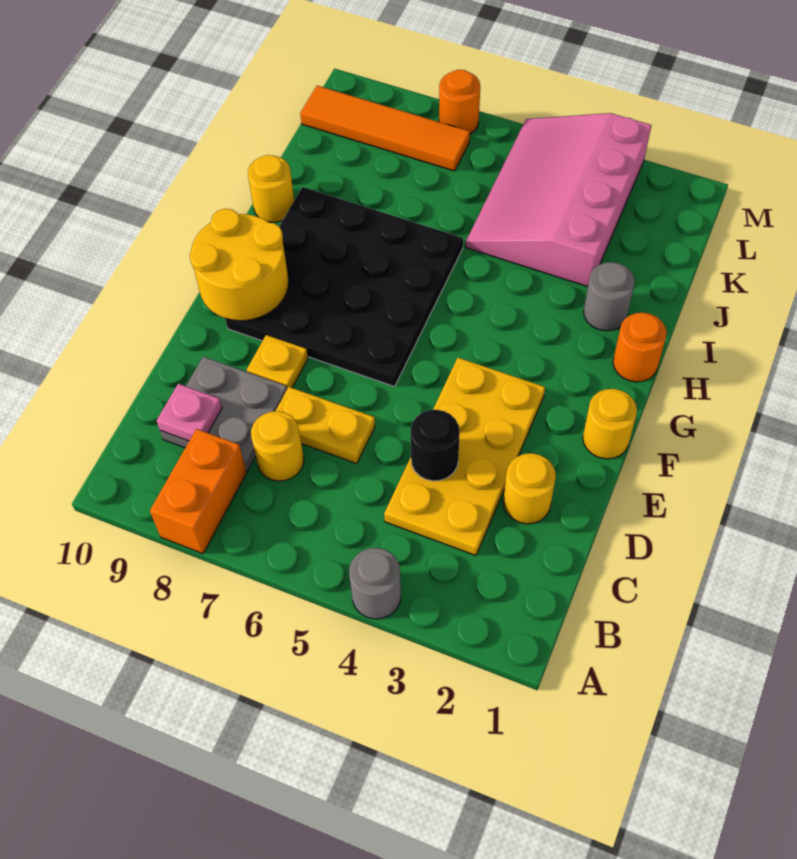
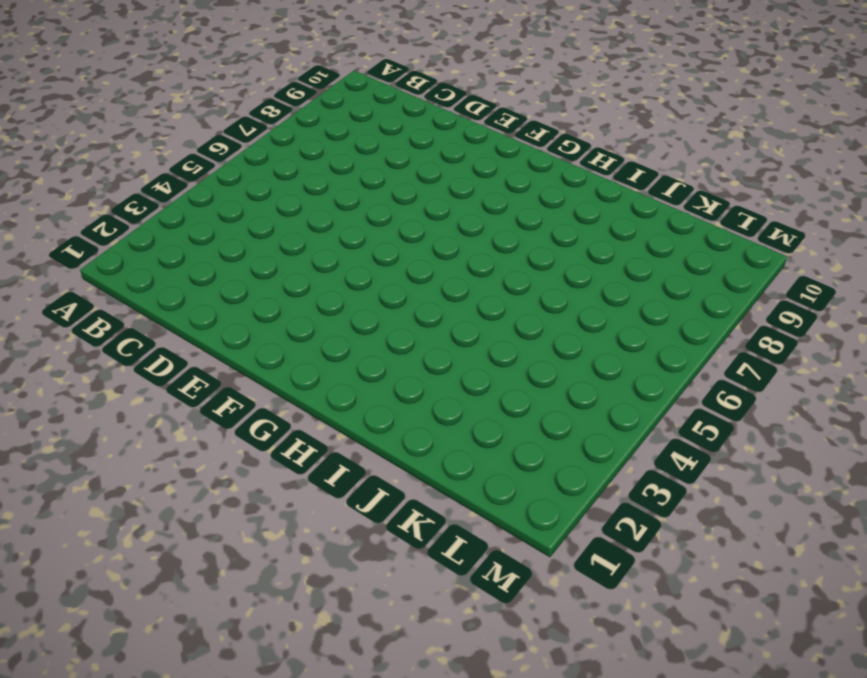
none -> grey round brick A4 level 1
none -> orange brick A8:B8 level 1
none -> yellow plate C3:F4 level 1

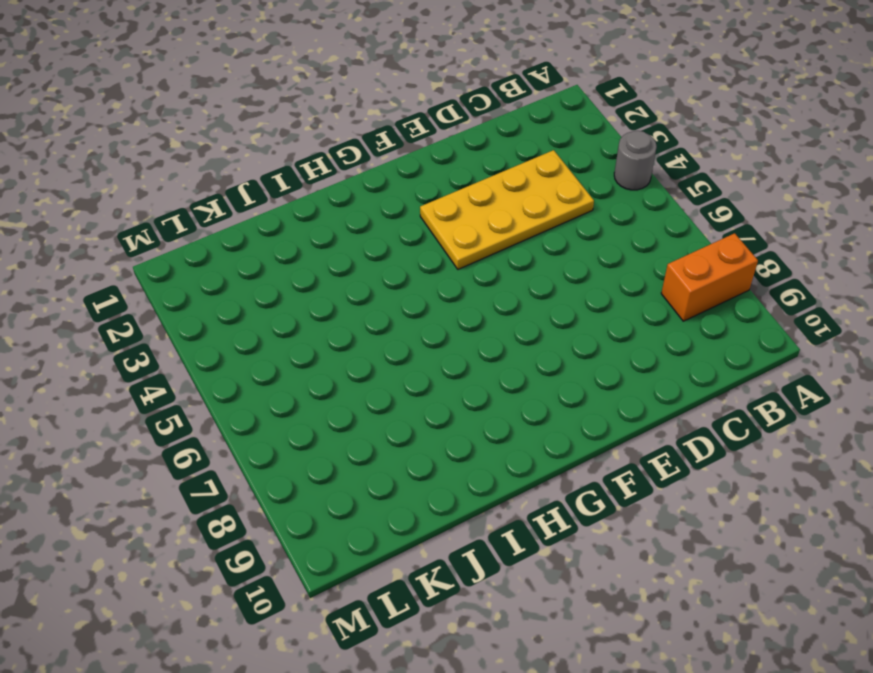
none -> yellow round brick C7 level 1
none -> grey plate C8:D9 level 1
none -> yellow round brick D2 level 1

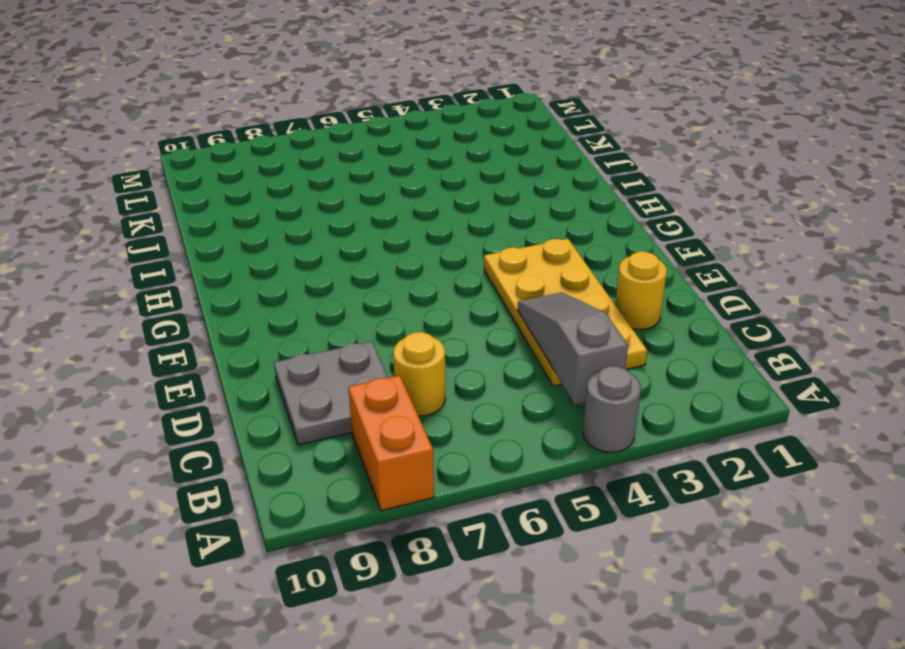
grey slope B4:D4 level 2 top B -> black round brick D4 level 2
none -> yellow plate D6:D7 level 1
none -> yellow plate E8 level 1
none -> yellow round brick F1 level 1

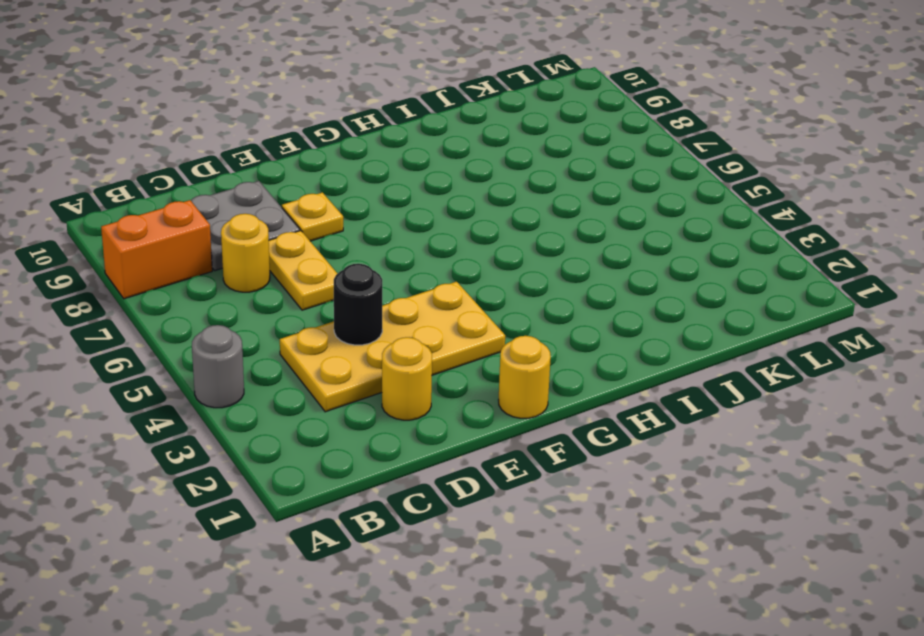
none -> black plate F6:I9 level 1
none -> orange round brick H1 level 1
none -> grey round brick I2 level 1

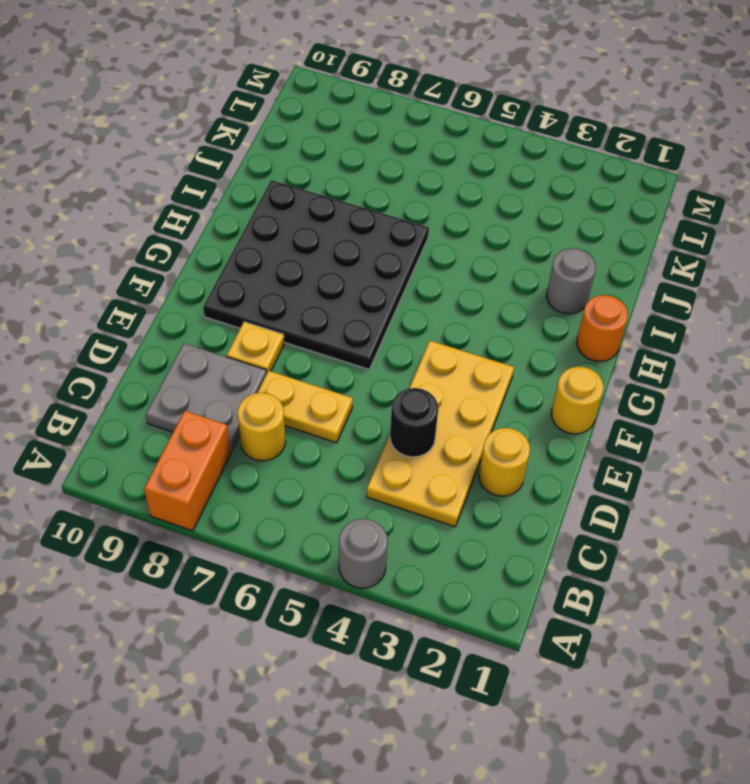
none -> yellow round brick I10 level 1
none -> pink slope J3:M5 level 1 top 3
none -> orange tile L7:L10 level 1

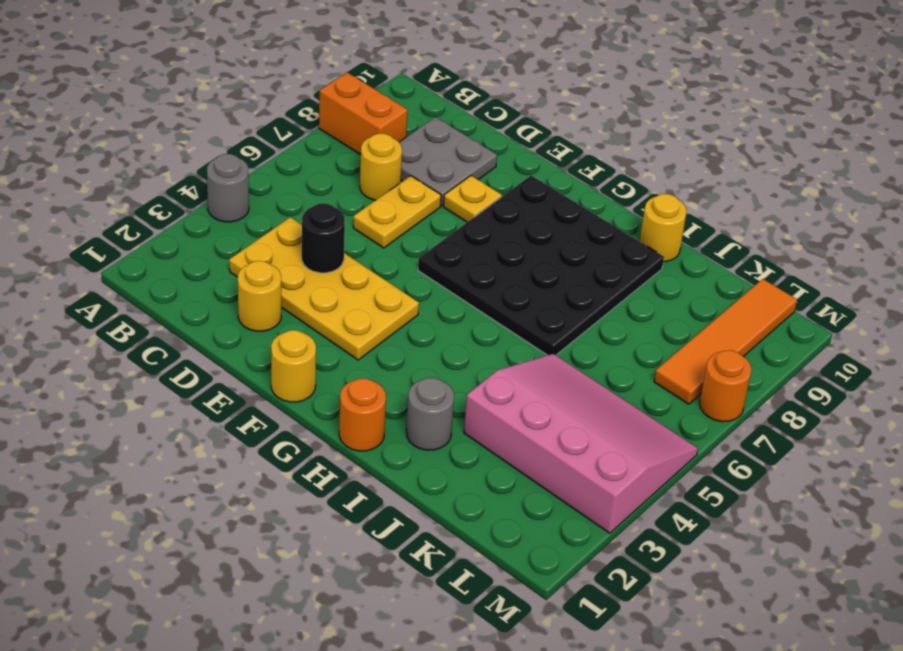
none -> pink plate C9 level 2
none -> yellow round brick F9:G10 level 2

